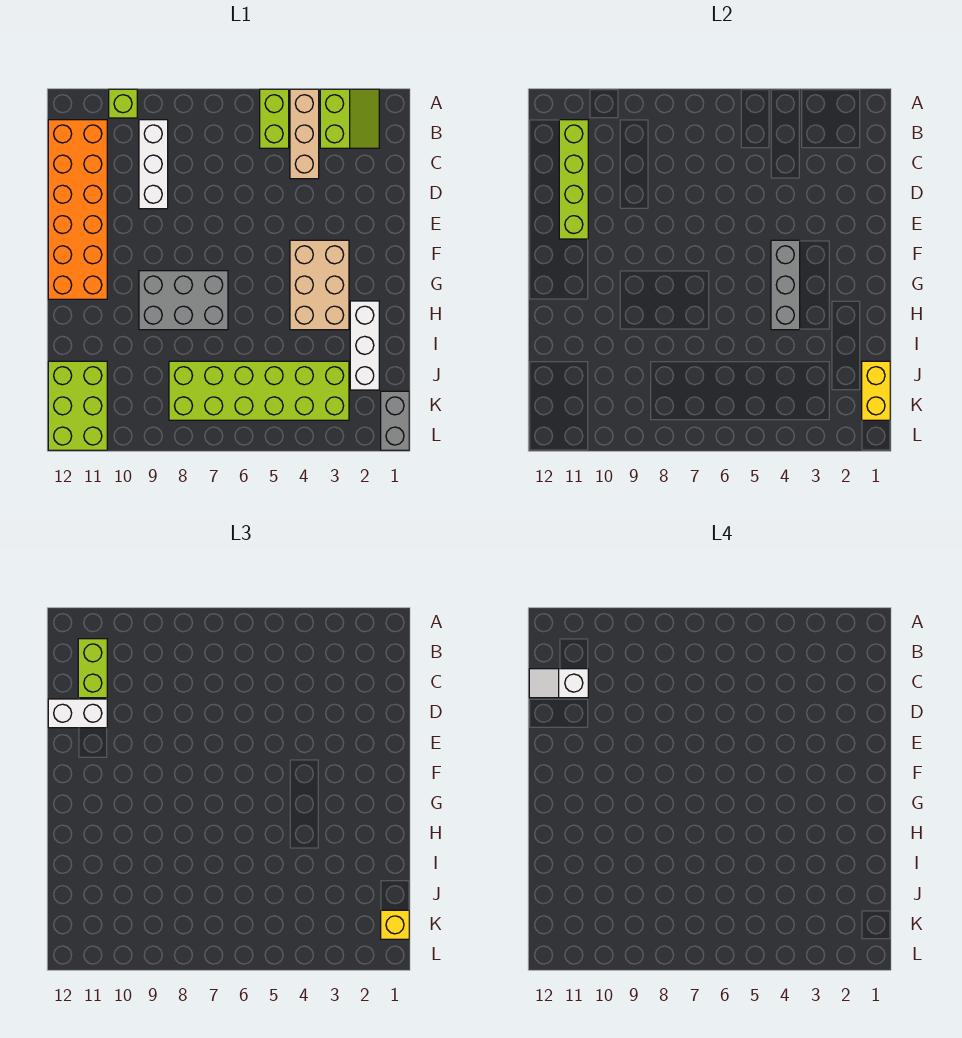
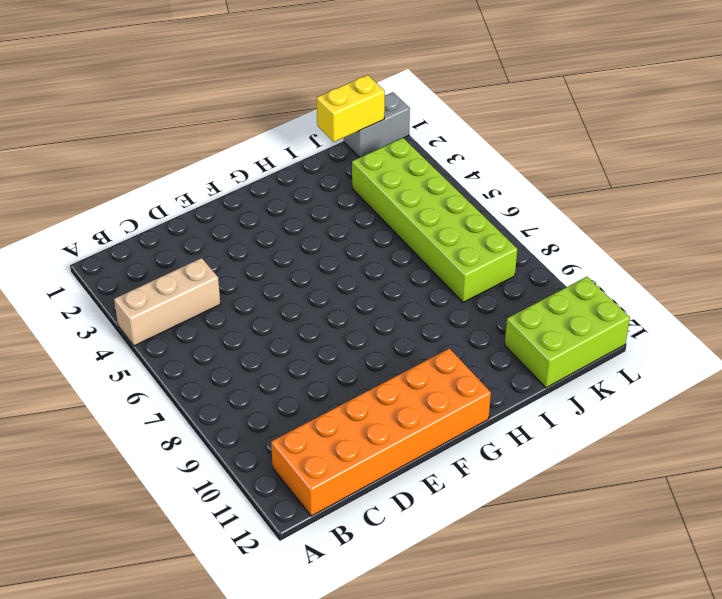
none -> lime slope A2:B3 level 1 top 3
none -> lime brick A5:B5 level 1
none -> lime brick A10 level 1

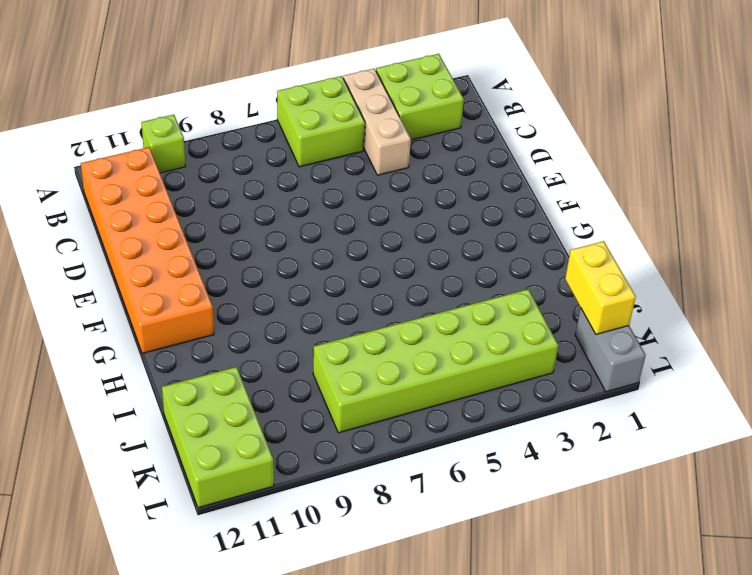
lime brick A2:B3 level 1 -> lime slope A2:B3 level 1 top 3
lime brick A5:B6 level 1 -> lime brick A5:B5 level 1
none -> white brick B9:D9 level 1
none -> tan brick F3:H4 level 1
none -> grey brick G7:H9 level 1

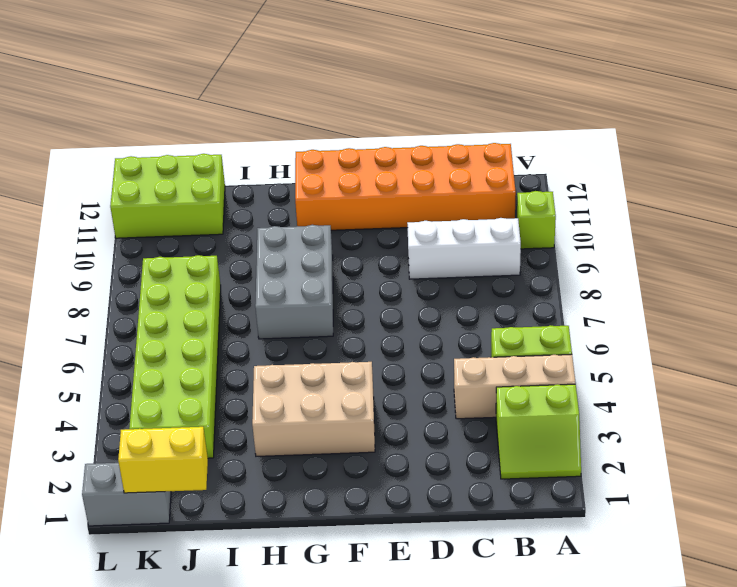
none -> white brick H2:J2 level 1
none -> lime brick B11:E11 level 2
none -> grey brick F4:H4 level 2

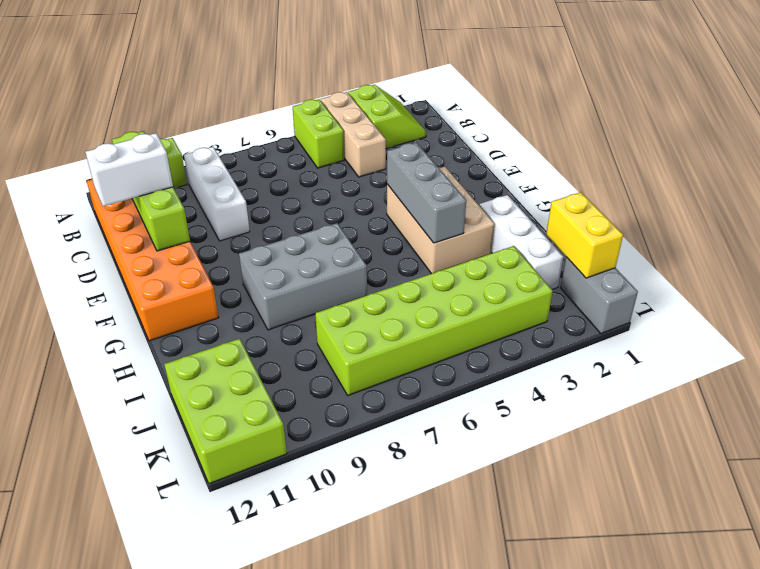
none -> lime brick B11:C11 level 3
none -> yellow brick K1 level 3
none -> white slope C11:C12 level 4 top 11

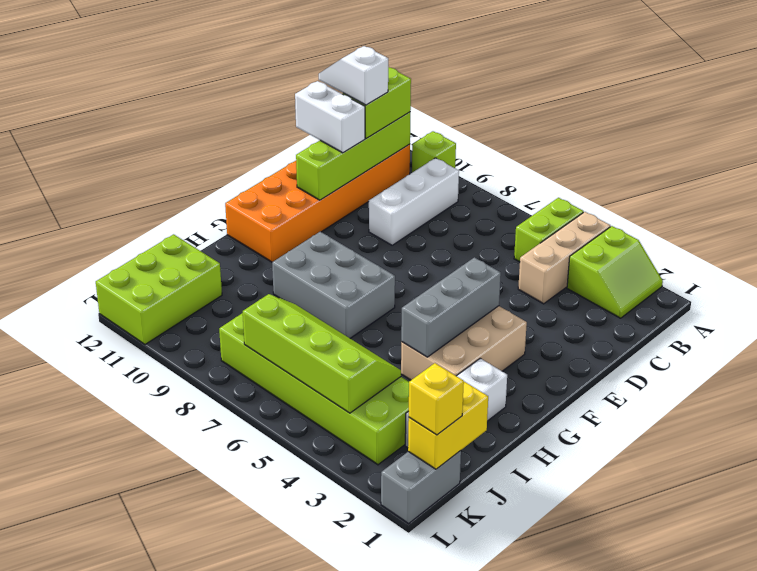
lime slope J4:K7 level 2 top K -> none

